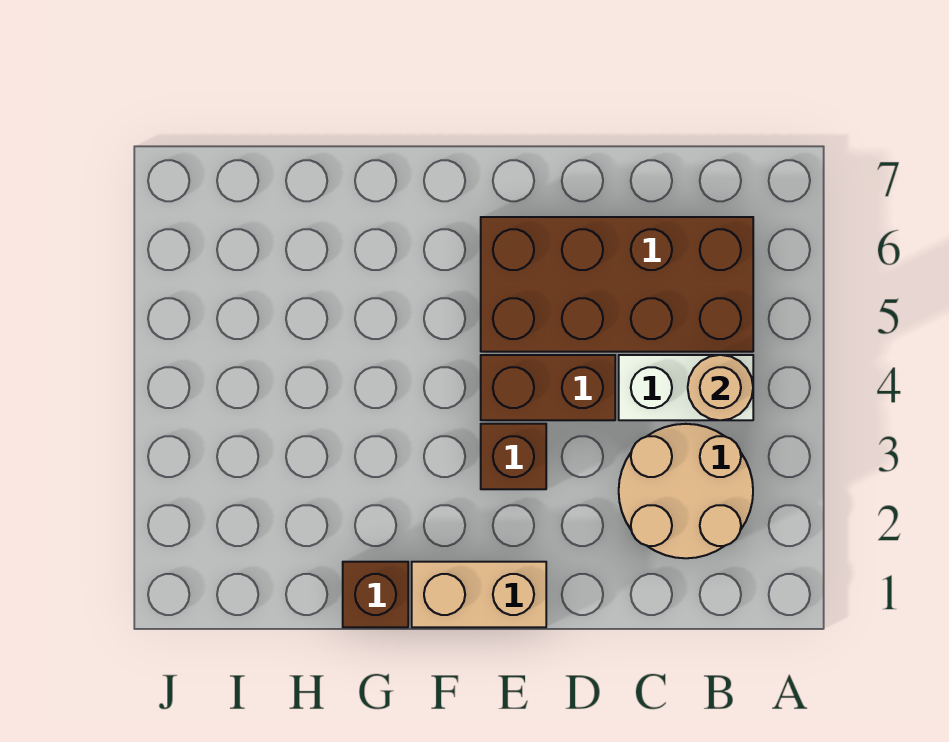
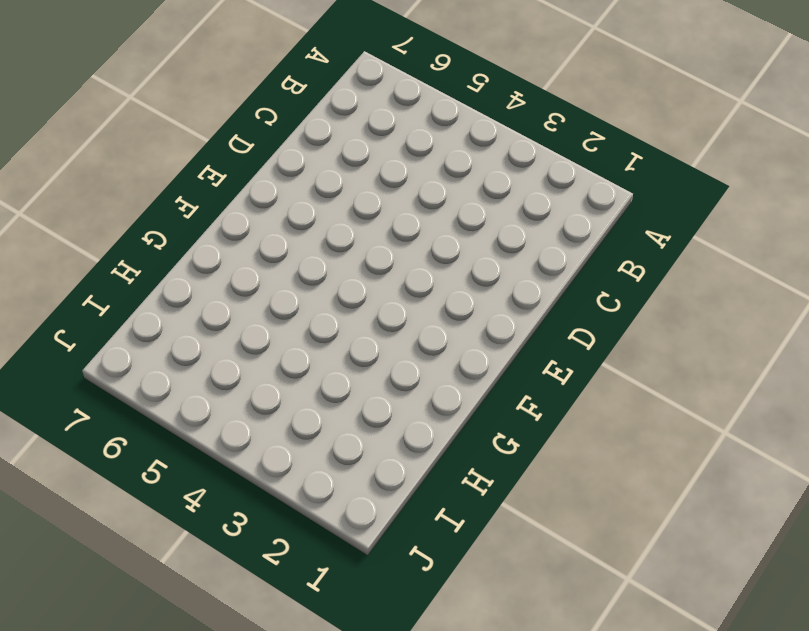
none -> tan round brick B2:C3 level 1
none -> white brick B4:C4 level 1

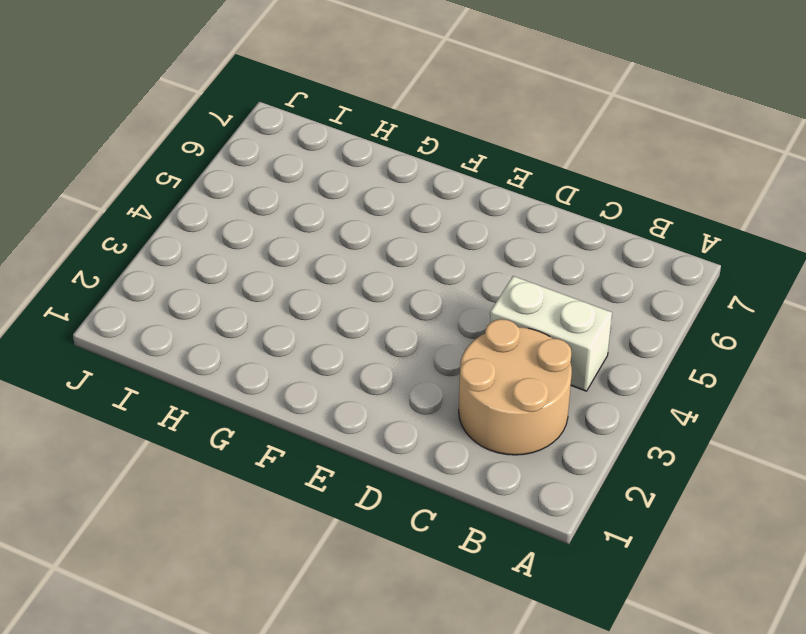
none -> brown brick B5:E6 level 1
none -> brown brick D4:E4 level 1

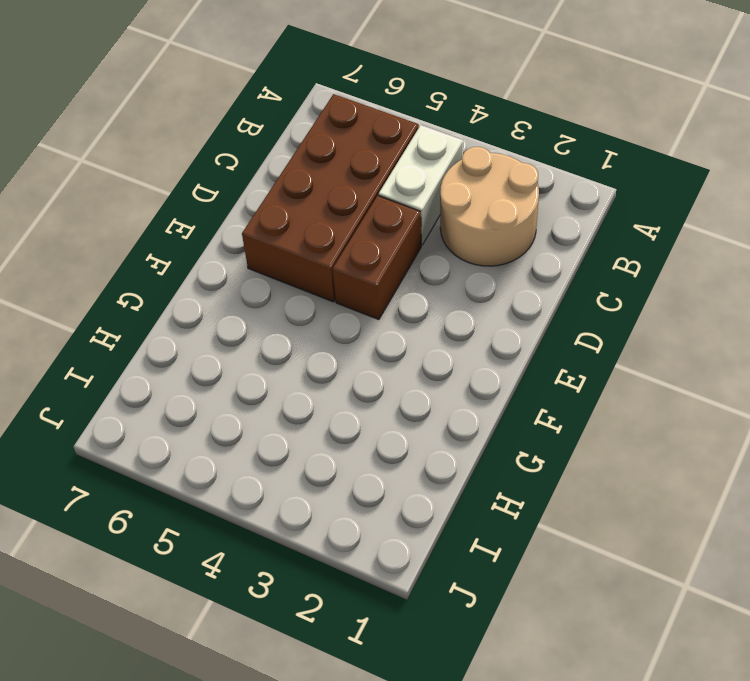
none -> tan brick E1:F1 level 1
none -> brown brick E3 level 1

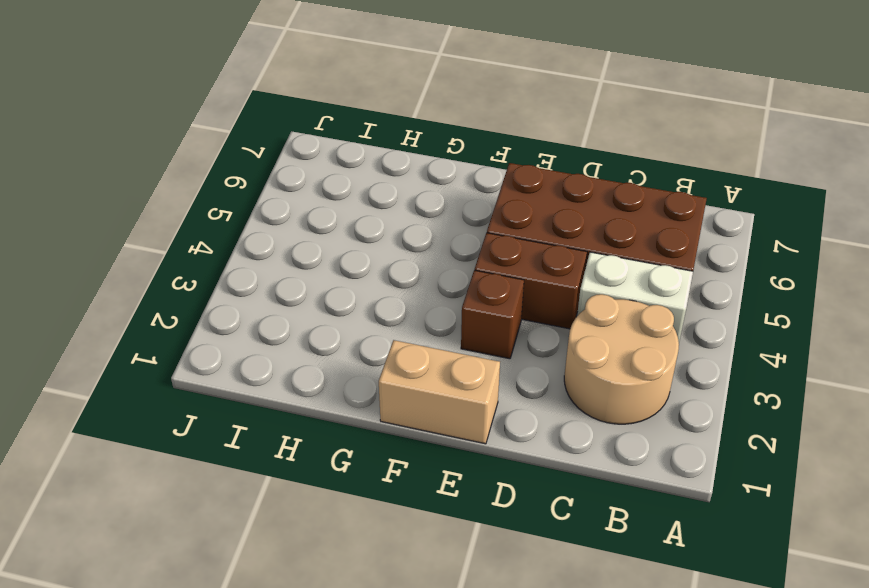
none -> brown brick G1 level 1
none -> tan round brick B4 level 2

